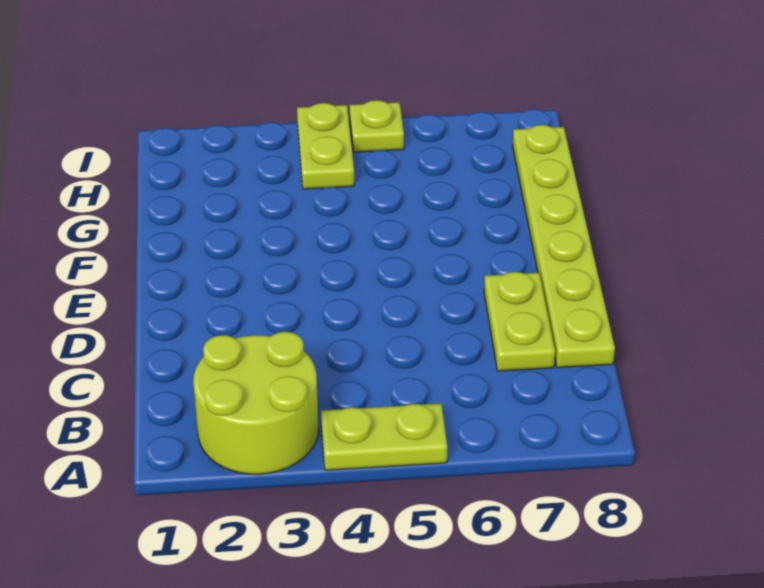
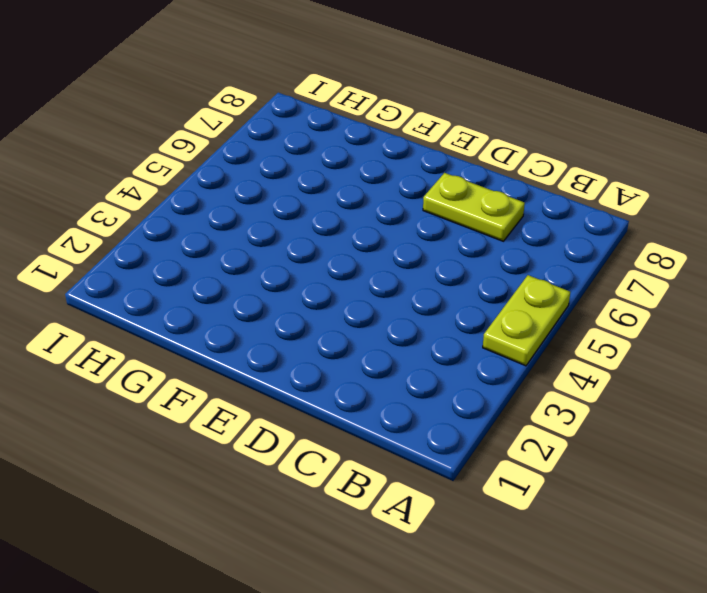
none -> lime round brick A2:B3 level 1
none -> lime plate C8:H8 level 1

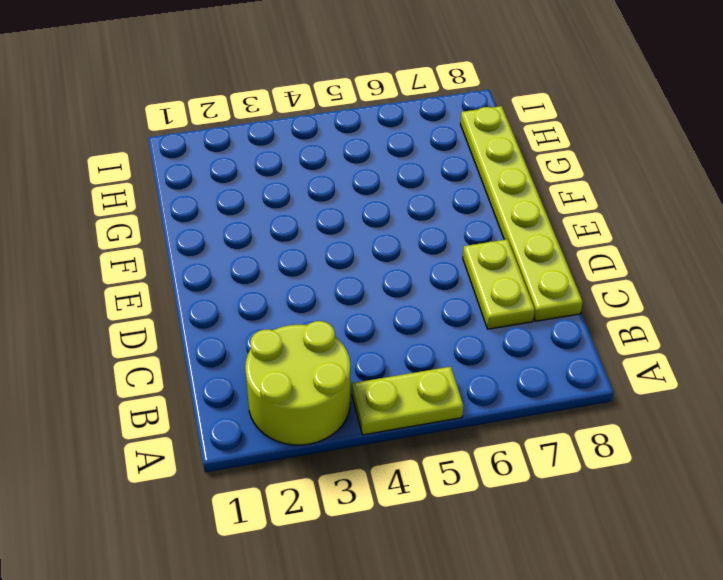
none -> lime plate H4:I4 level 1
none -> lime plate I5 level 1

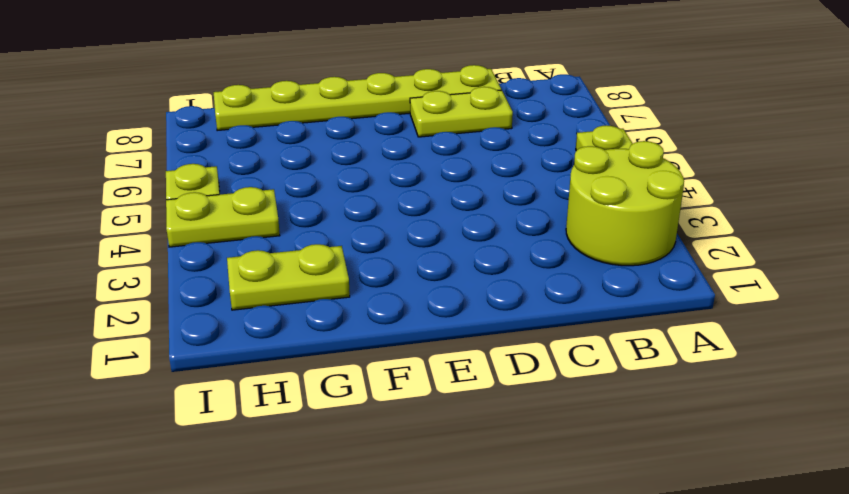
lime plate G2:H2 level 1 -> none

